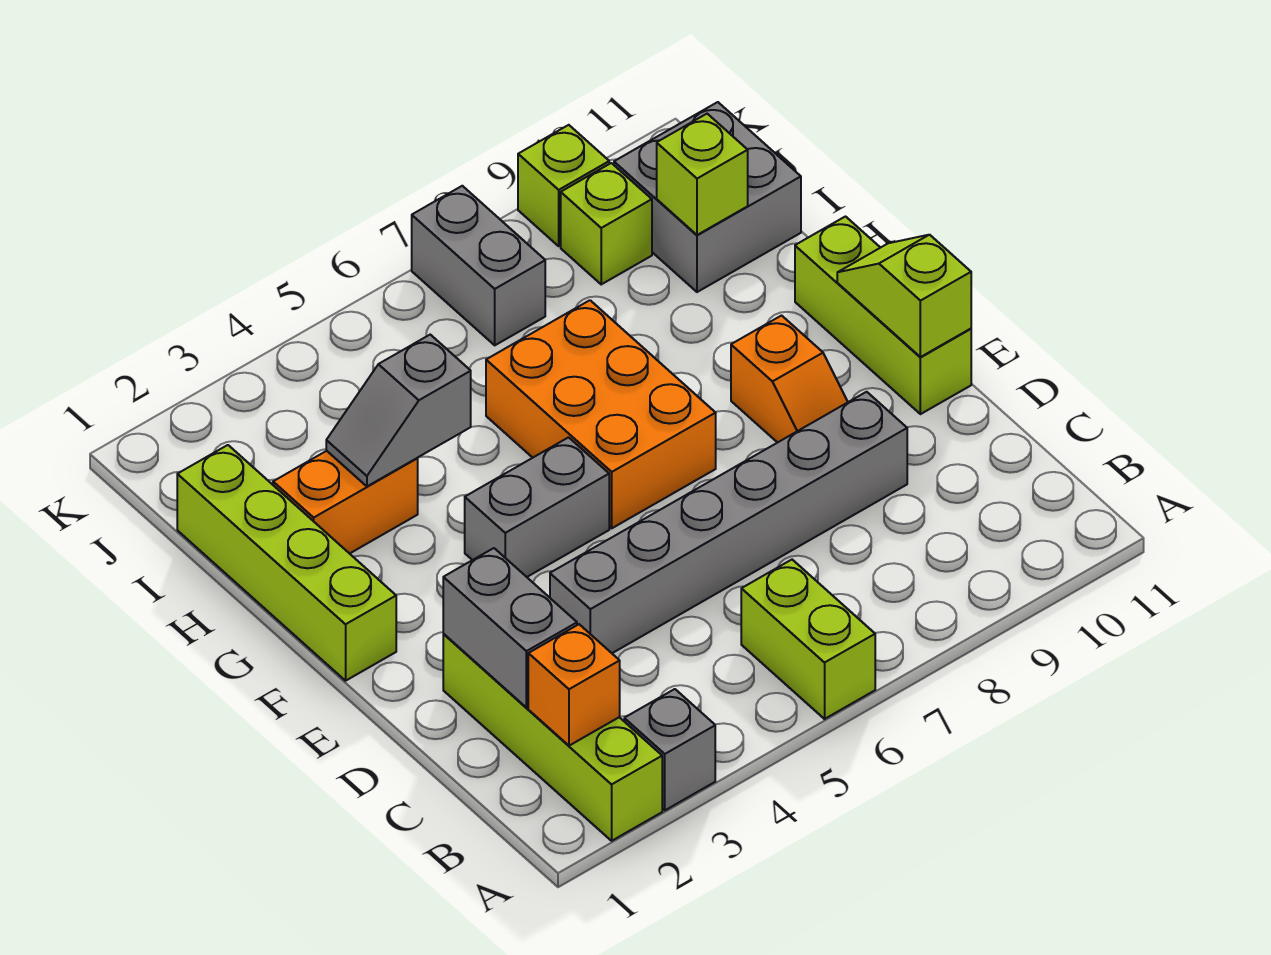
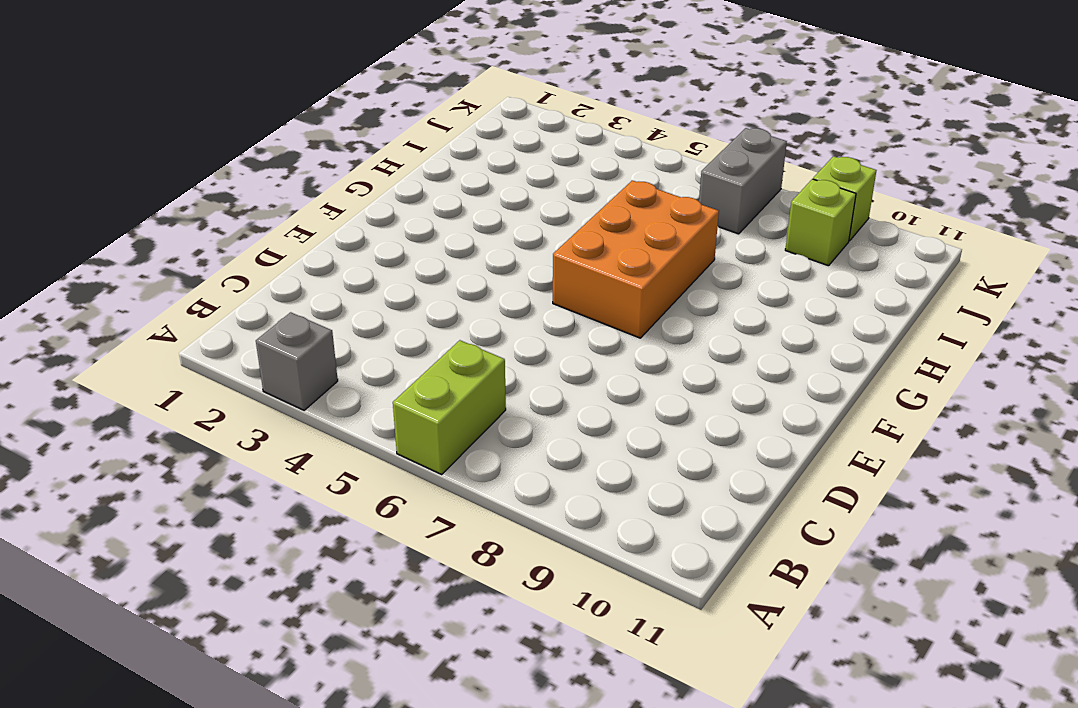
none -> lime brick A2:D2 level 1
none -> grey brick D4:D9 level 1
none -> orange slope E9:F9 level 1 top F

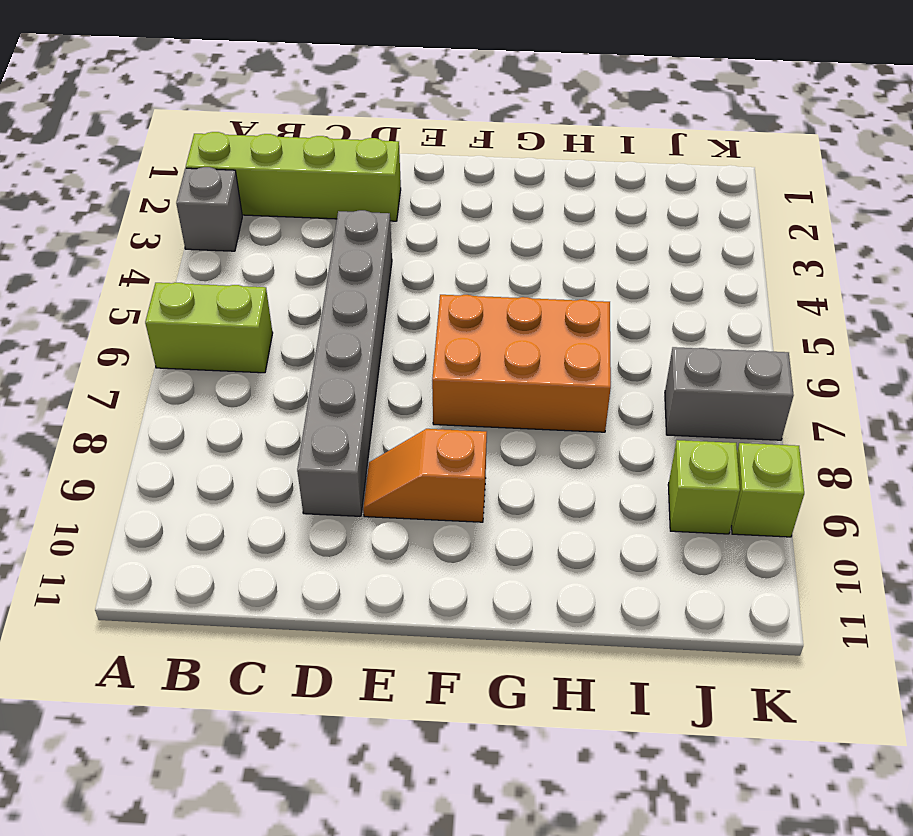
none -> lime brick E11:G11 level 1
none -> lime brick F1:I1 level 1
none -> grey brick F4:F5 level 1

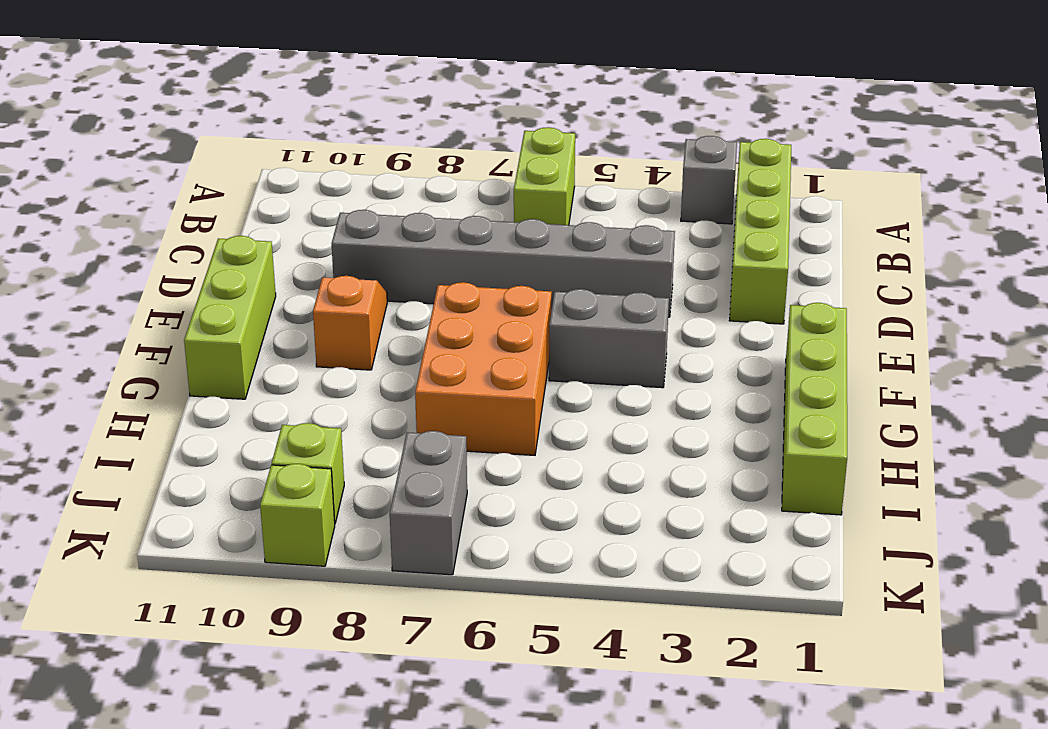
none -> orange brick H2:H3 level 1
none -> grey brick I10:J11 level 1
none -> orange brick B2 level 2

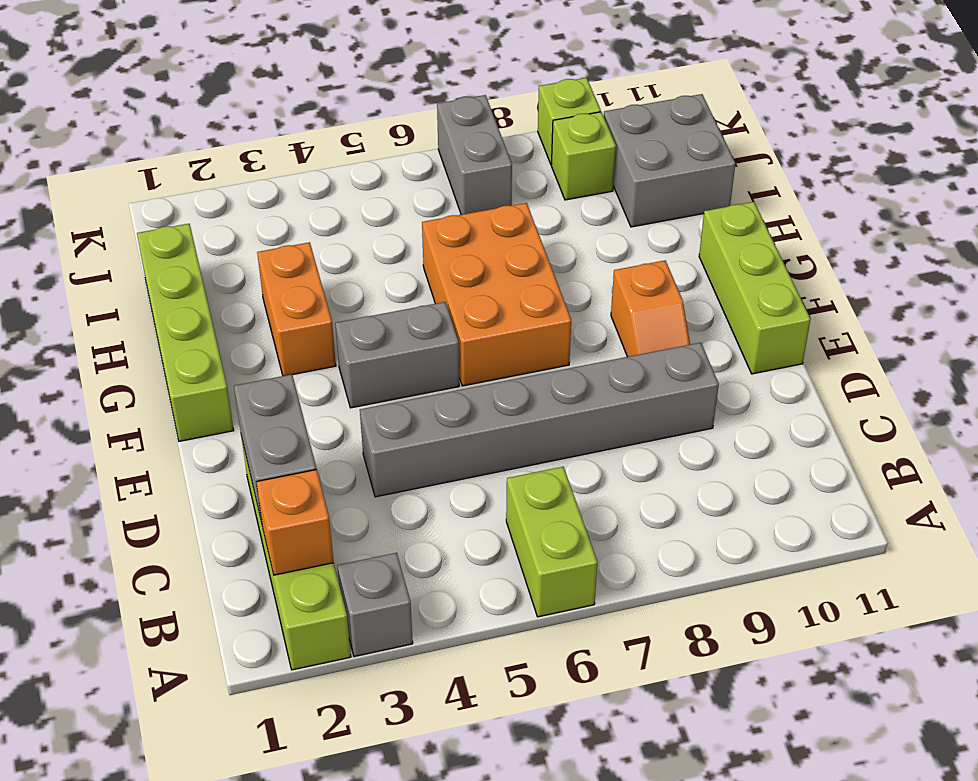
orange brick G3:H3 level 1 -> orange brick H2:H3 level 1
none -> lime slope E11:F11 level 2 top E
none -> grey slope H3:H4 level 2 top 4
none -> lime brick I10 level 2

